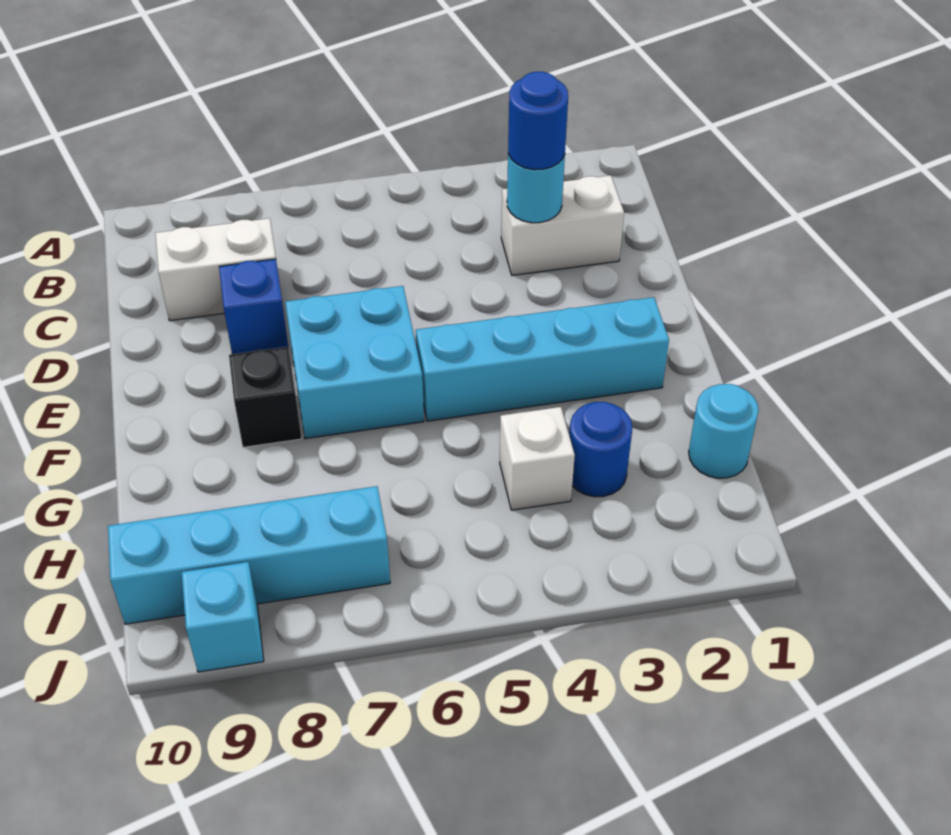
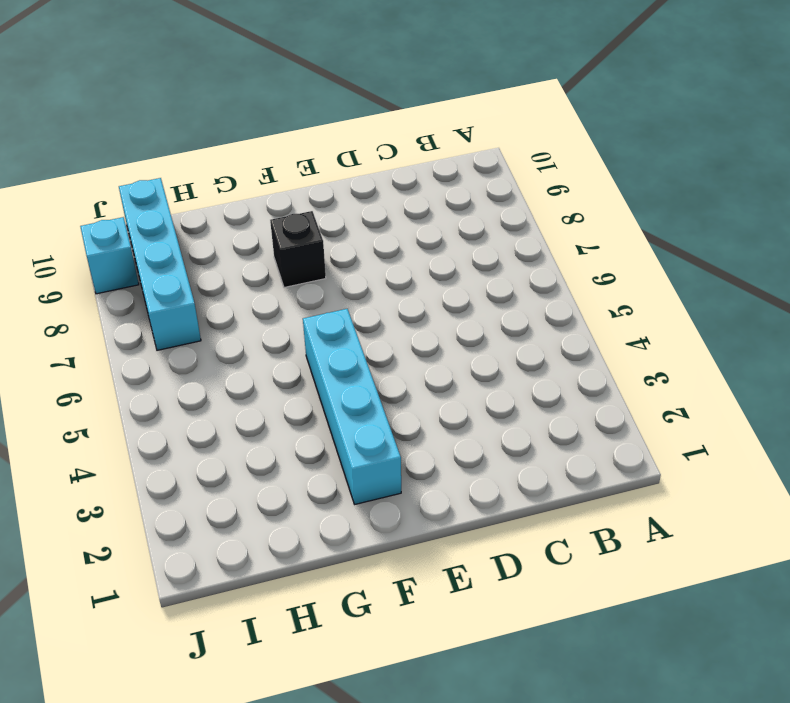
none -> white brick C2:C3 level 1
none -> white brick C8:C9 level 1
none -> blue brick D8 level 1

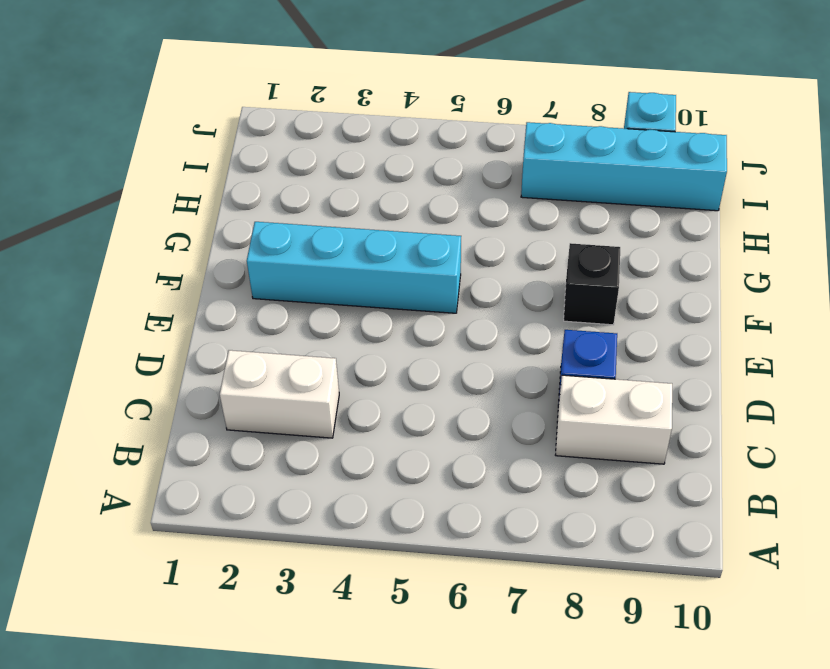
none -> cyan brick E6:F7 level 1
none -> cyan round brick H1 level 1
none -> blue round brick H3 level 1

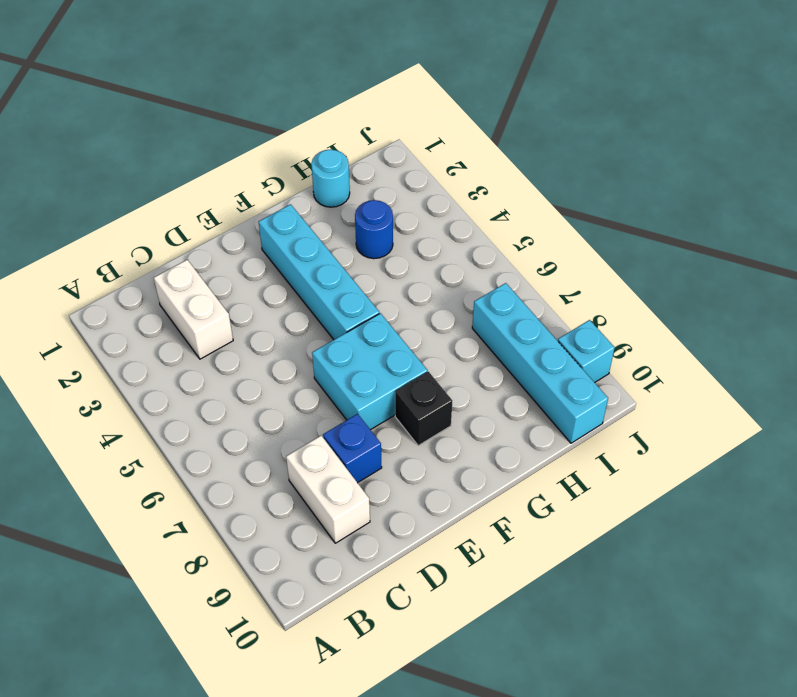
none -> white brick H4 level 1
none -> cyan round brick C3 level 2
none -> blue round brick C3 level 3

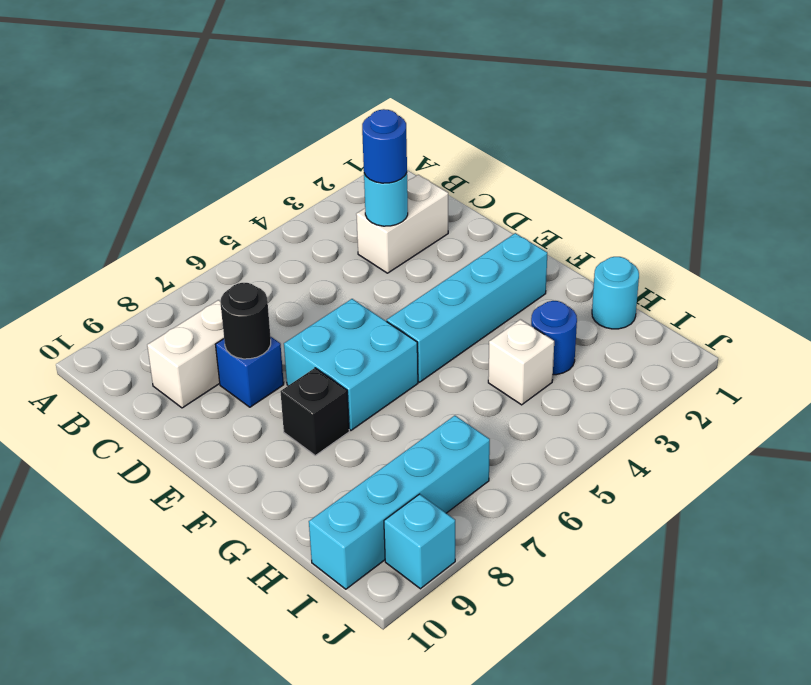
black round brick D8 level 2 -> none

